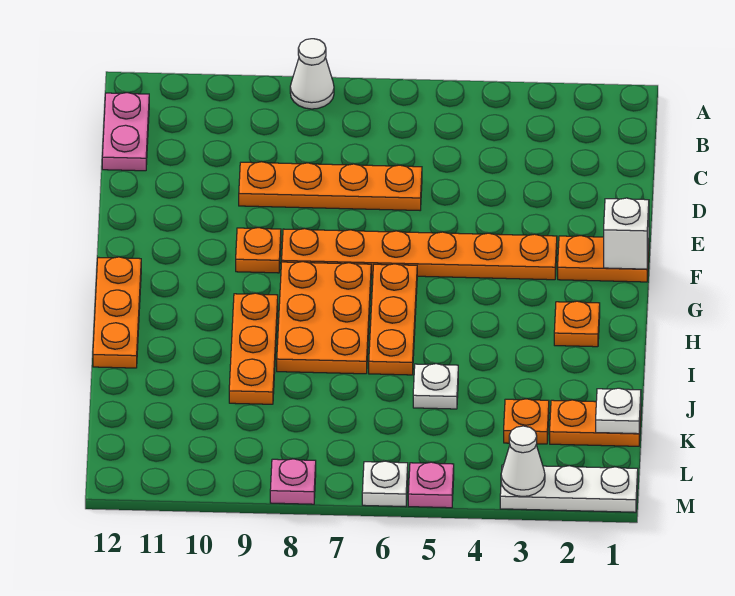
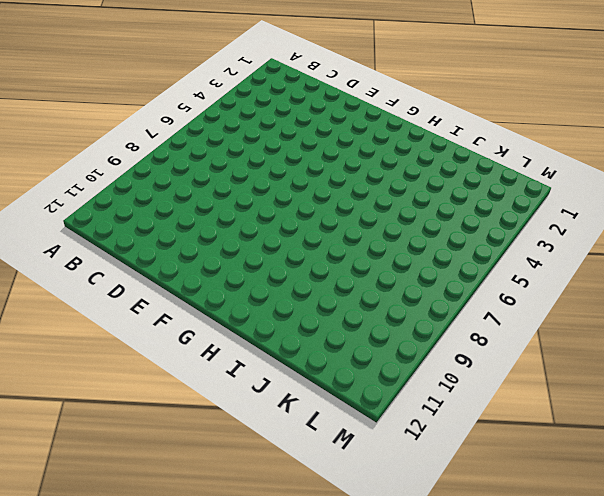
none -> white cone A8 level 1
none -> pink plate B12:C12 level 1
none -> orange plate D6:D9 level 1

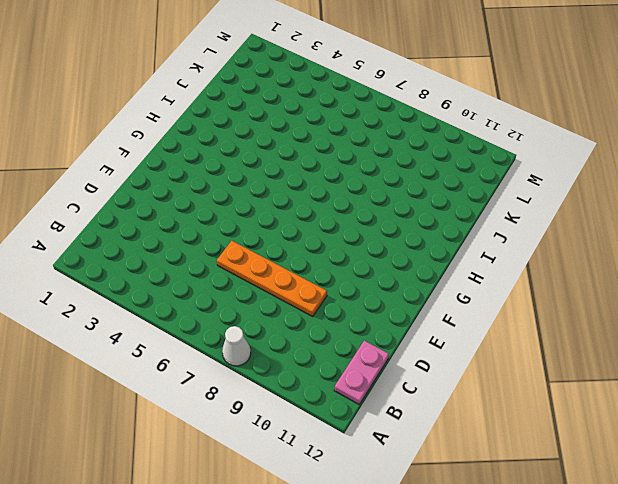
none -> orange plate F1:F2 level 1
none -> orange plate F3:F8 level 1
none -> orange plate F9 level 1

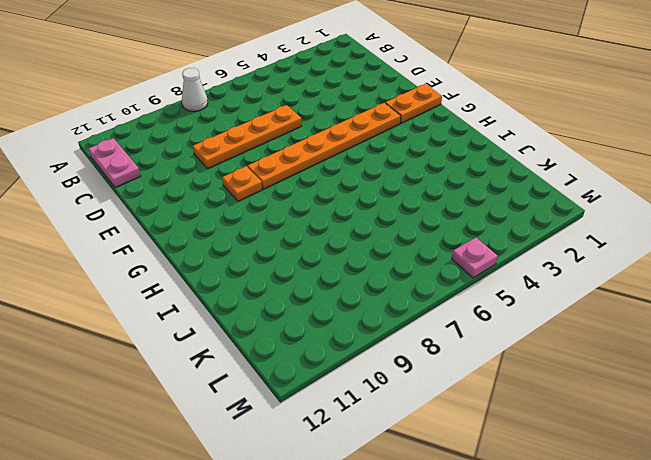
none -> orange plate G6:I6 level 1
none -> orange plate G7:I8 level 1
none -> orange plate G12:I12 level 1

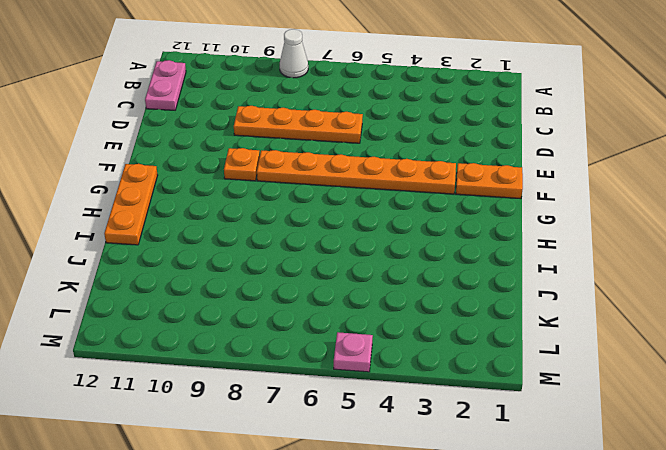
none -> orange plate G6:I6 level 1
none -> orange plate G7:I8 level 1
none -> orange plate H2 level 1

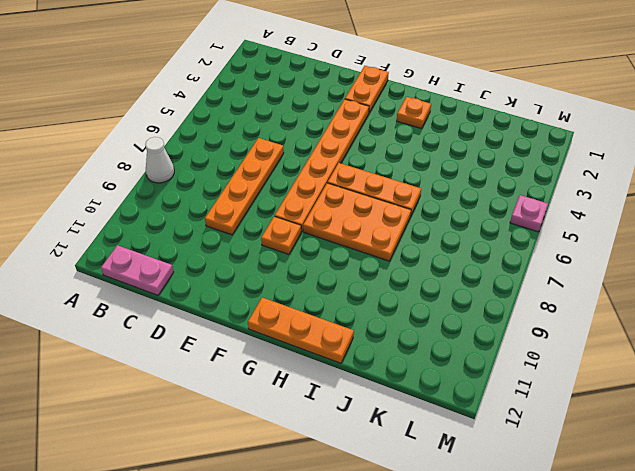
none -> orange plate H9:J9 level 1
none -> white plate J5 level 1
none -> orange plate K1:K2 level 1

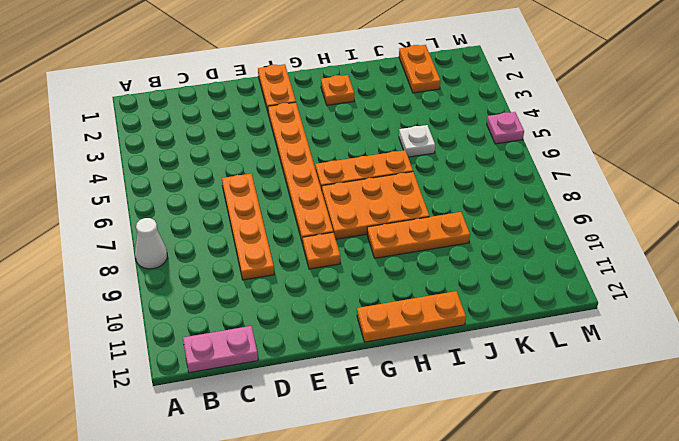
none -> orange plate K3 level 1
none -> white plate M1:M3 level 1
none -> white plate M6 level 1

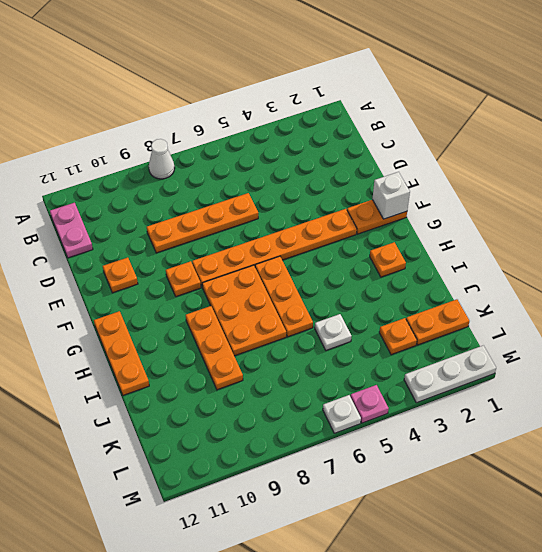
orange plate E11 level 1 -> none
none -> pink plate M8 level 1
none -> white plate K1 level 2
none -> white cone M3 level 2

